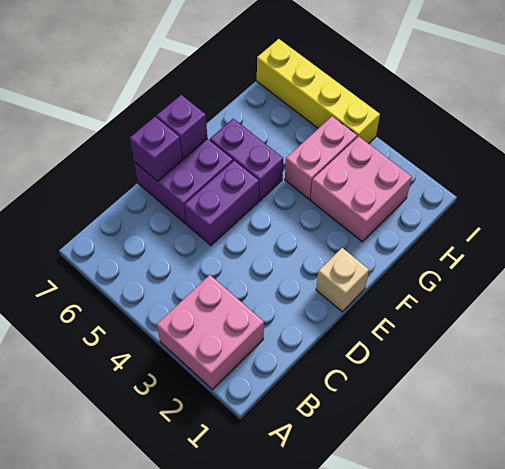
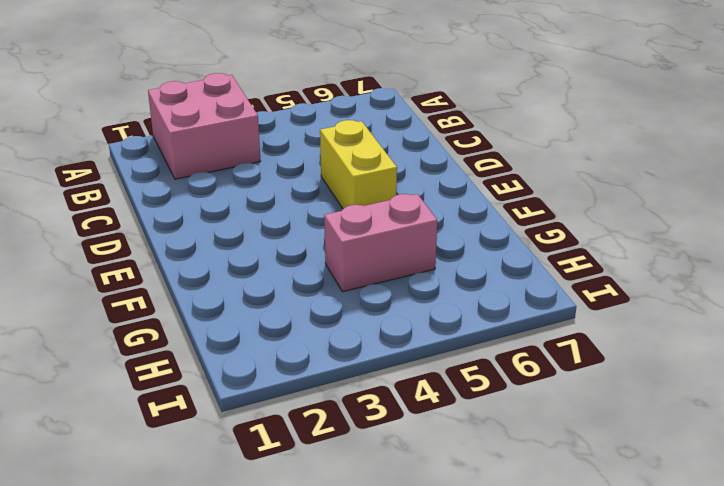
yellow brick D5:E5 level 1 -> purple brick D5:E5 level 1
pink brick G4:G5 level 1 -> pink brick G4:H4 level 1
none -> purple brick D6:E7 level 1
none -> tan brick E1 level 1

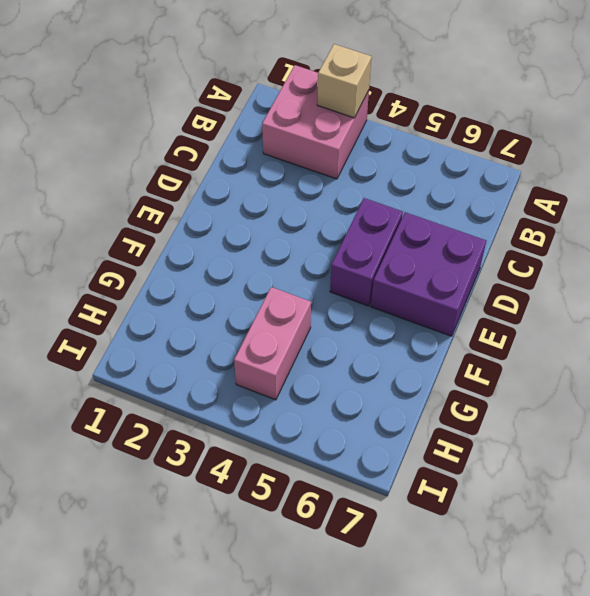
tan brick A3 level 2 -> tan brick E1 level 1
none -> purple brick F5:F6 level 1
none -> pink brick G2:H3 level 1

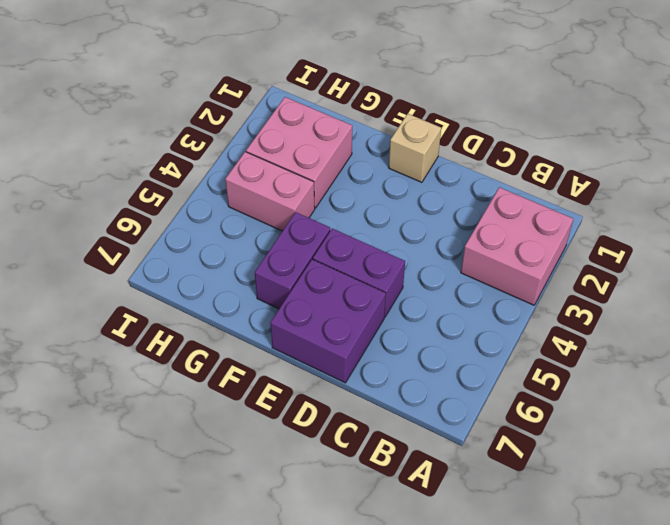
none -> yellow brick I4:I7 level 1
none -> purple brick D7 level 2

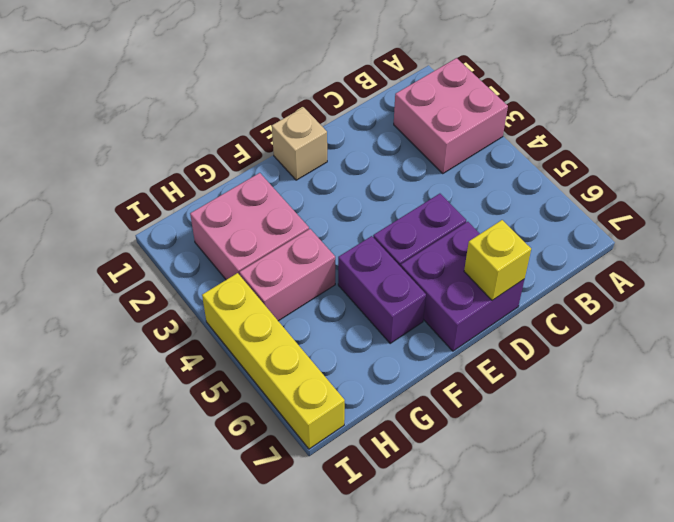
yellow brick D7 level 2 -> purple brick D7 level 2
none -> purple brick E7 level 2

